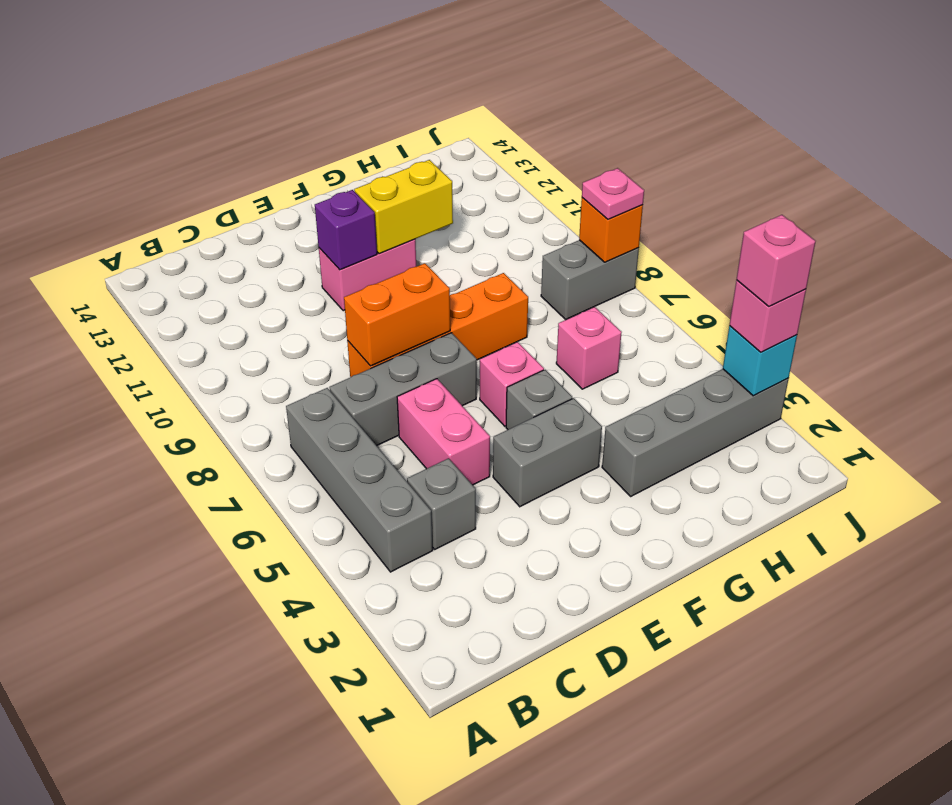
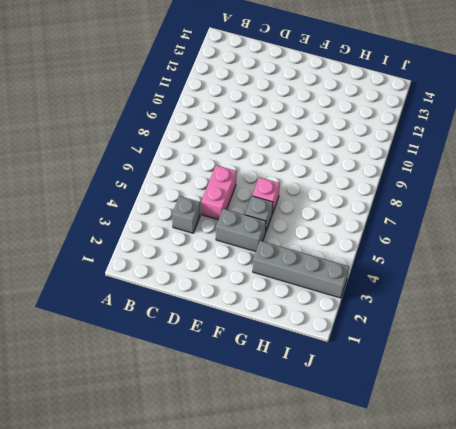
none -> grey brick B4:B7 level 1
none -> grey brick C7:E7 level 1
none -> orange brick D8:G8 level 1

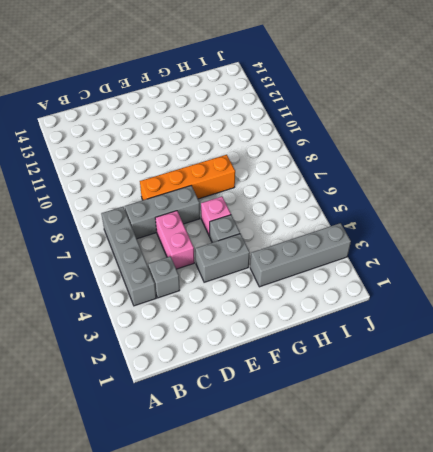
none -> pink brick E11:F11 level 1
none -> pink brick H6 level 1
none -> grey brick I8:J8 level 1

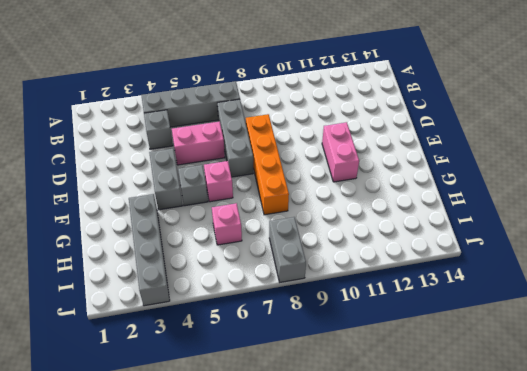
none -> orange brick D8:E8 level 2
none -> purple brick E11 level 2
none -> yellow brick F11:G11 level 2

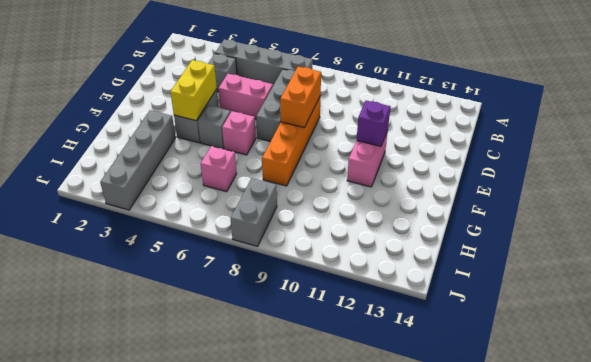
yellow brick E4:F4 level 2 -> yellow brick F11:G11 level 2
none -> cyan brick J3 level 2
none -> orange brick J8 level 2
none -> pink brick J3 level 3

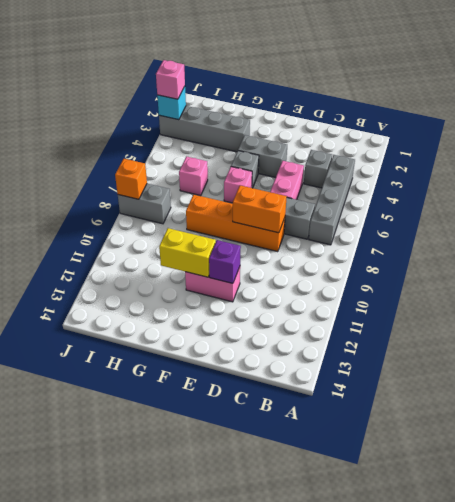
none -> pink plate J8 level 3
none -> pink brick J3 level 4

